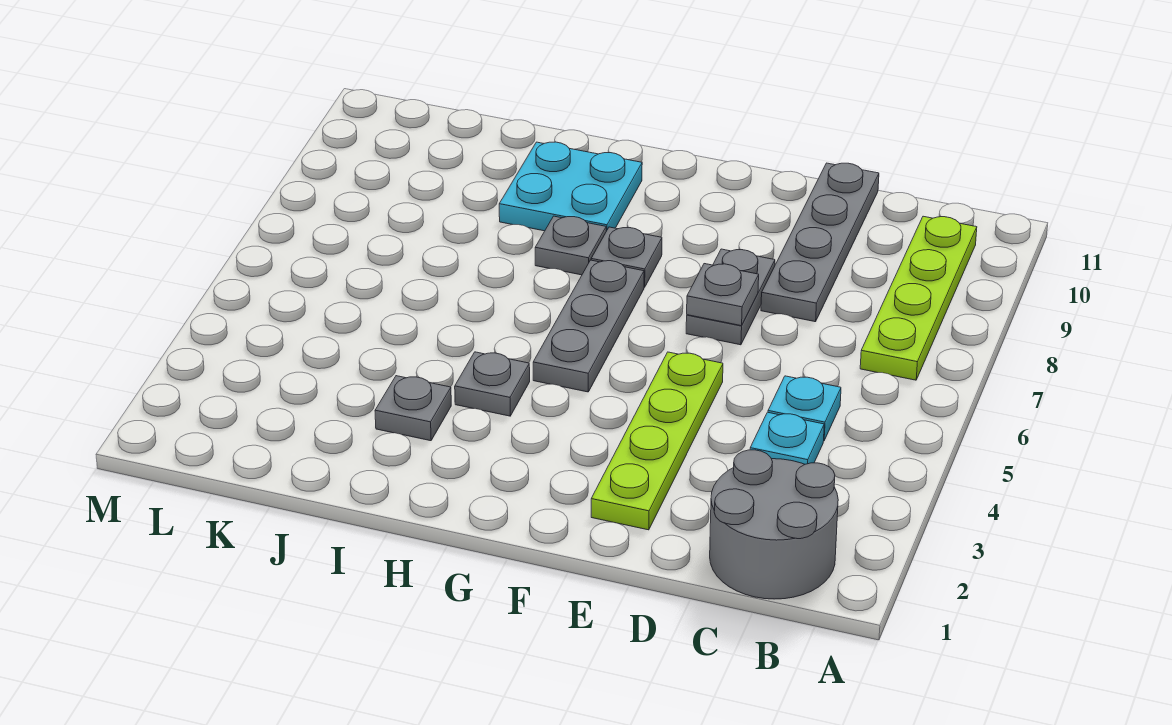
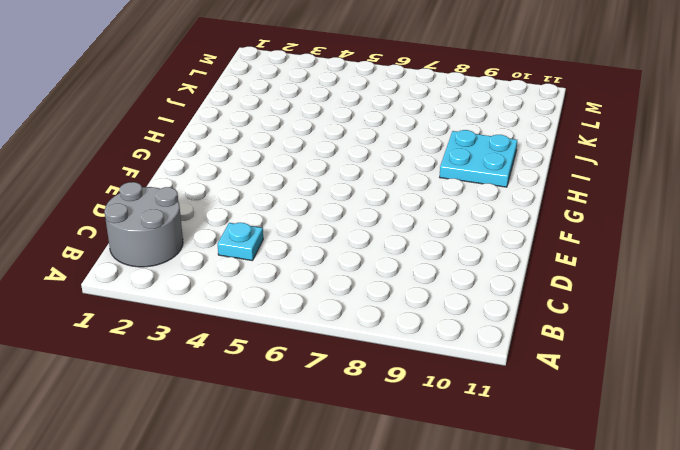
none -> lime plate B7:B10 level 1
none -> cyan plate C5 level 1
none -> grey plate D8:D11 level 1

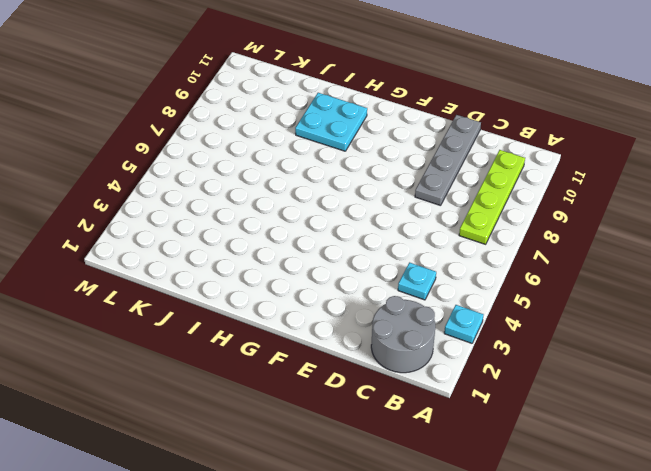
cyan plate A3 level 1 -> cyan plate C5 level 1
none -> lime plate E2:E5 level 1
none -> grey plate E7:E8 level 1
none -> grey plate G5:G7 level 1

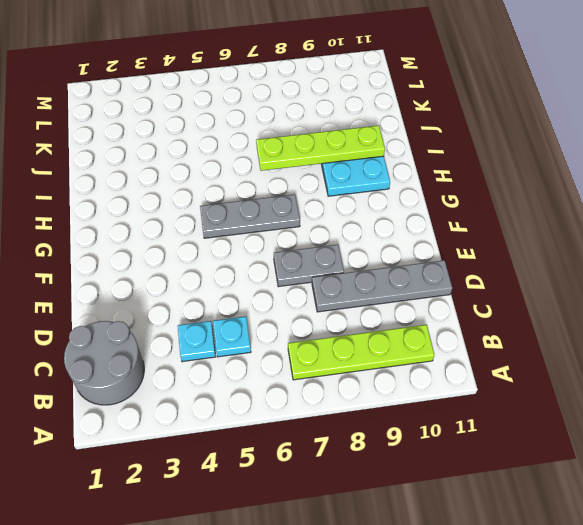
lime plate I7:I10 level 2 -> lime plate E2:E5 level 1
none -> grey plate G8 level 1
none -> grey plate H4 level 1
none -> grey plate H8 level 1

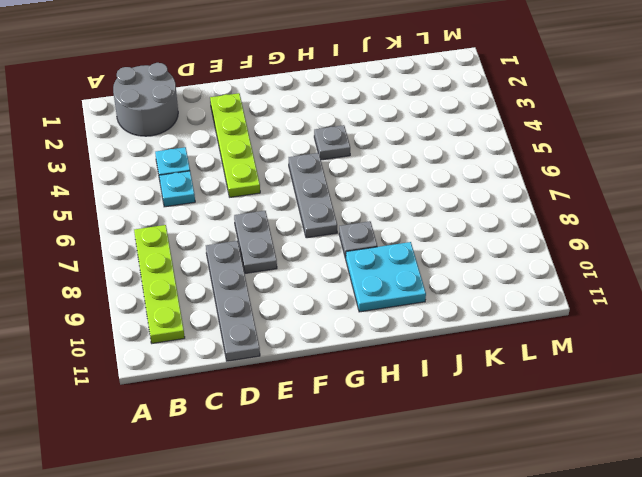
none -> grey plate G8 level 1
none -> grey plate I3 level 1
none -> grey plate E7 level 2

